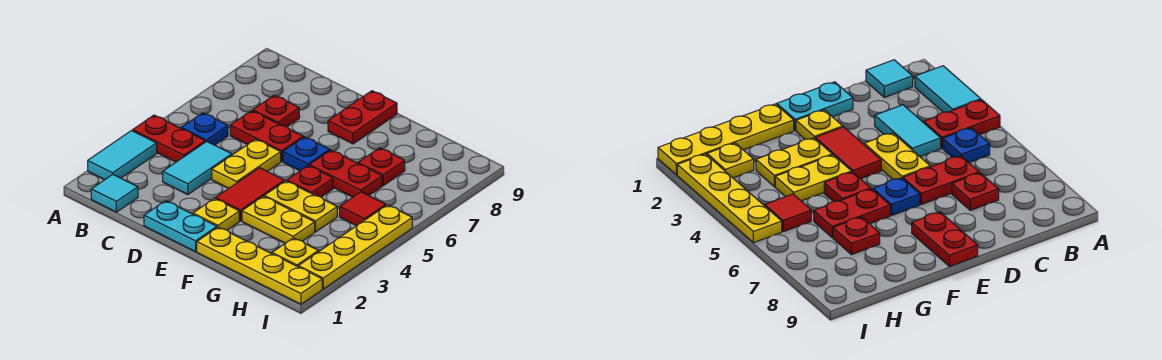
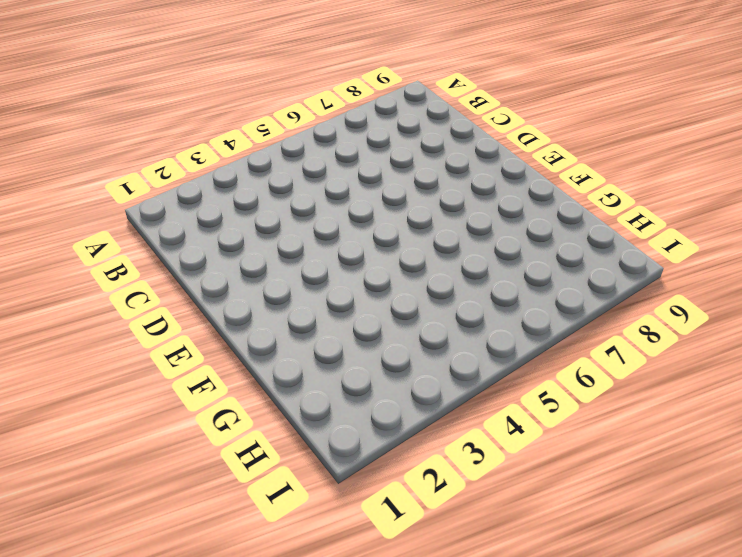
none -> cyan tile A2:A3 level 1
none -> red plate A4:B4 level 1
none -> cyan tile B1 level 1

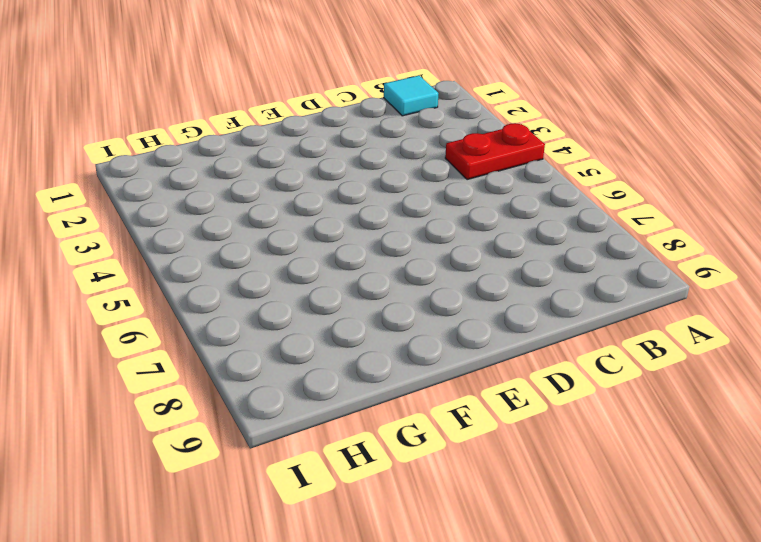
none -> cyan tile A2:A3 level 1
none -> blue plate B5 level 1
none -> cyan tile C3:C4 level 1

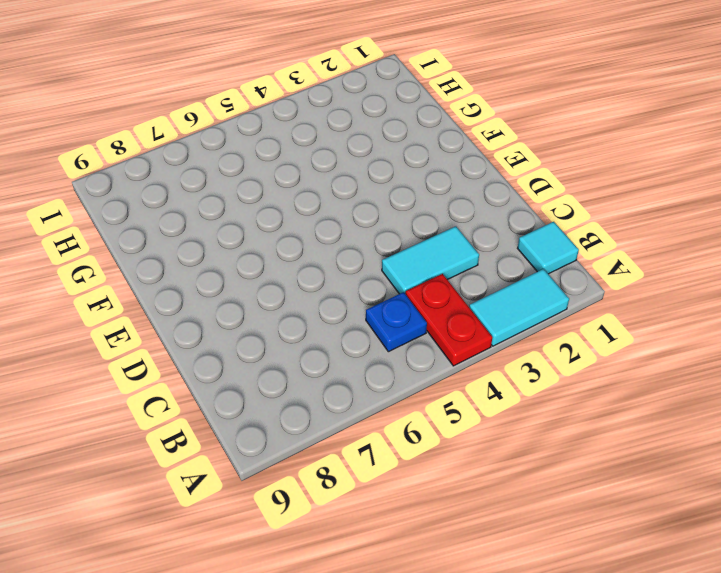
none -> red plate C6:D6 level 1
none -> red plate C7 level 1
none -> cyan plate D1:E1 level 1

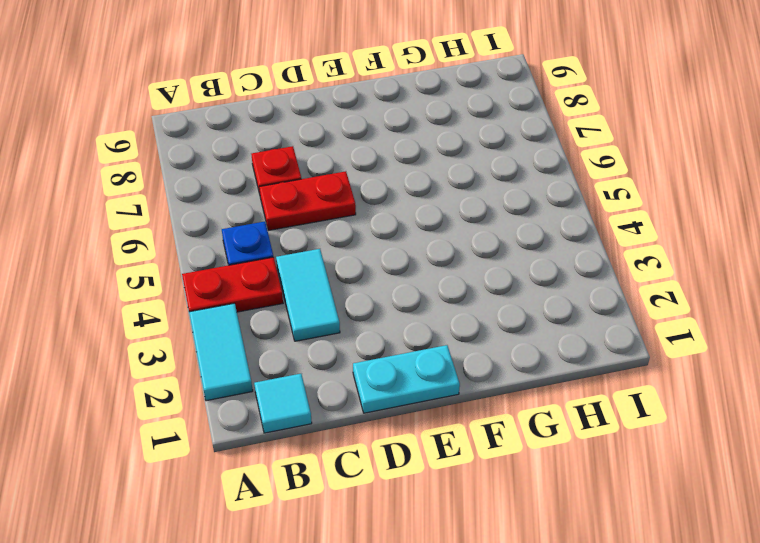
none -> yellow plate D4:D5 level 1
none -> yellow plate E2 level 1
none -> red tile E3:E4 level 1

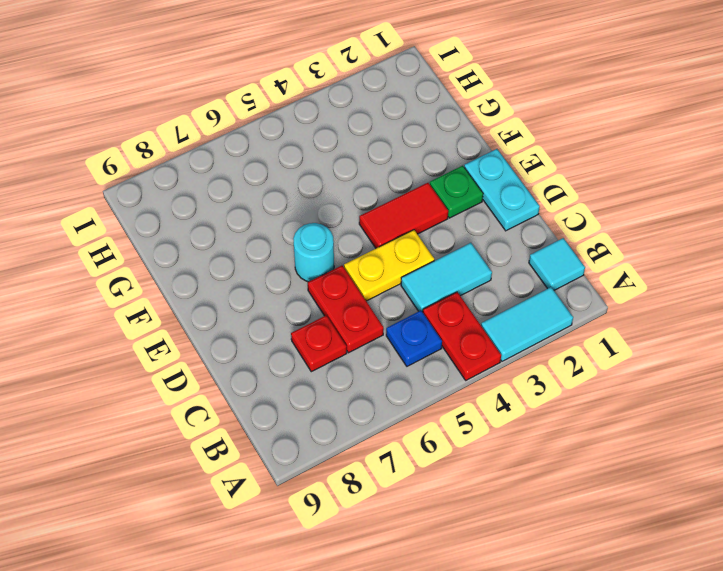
green plate E2 level 1 -> yellow plate E2 level 1
cyan round brick E6 level 1 -> blue plate E6 level 1
none -> red plate E8:E9 level 1
none -> yellow plate F1:I1 level 1
none -> yellow plate F3:G3 level 1

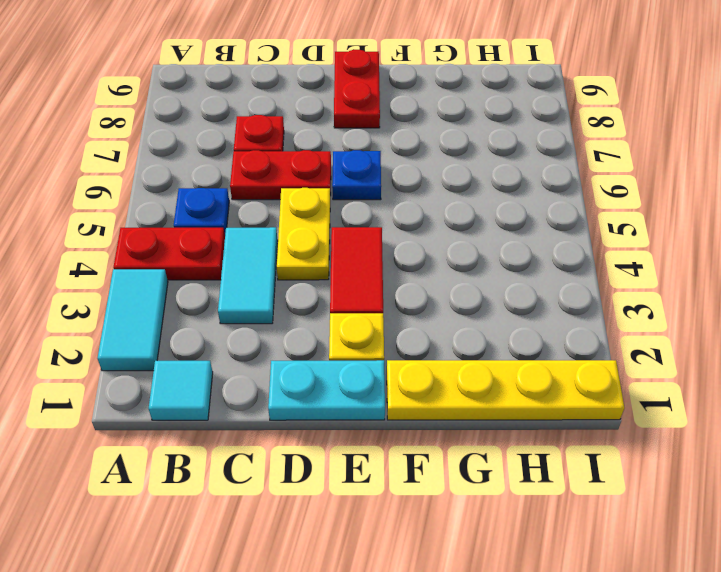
none -> yellow plate F3:G3 level 1
none -> yellow plate F4:G4 level 1
none -> red plate F5 level 1

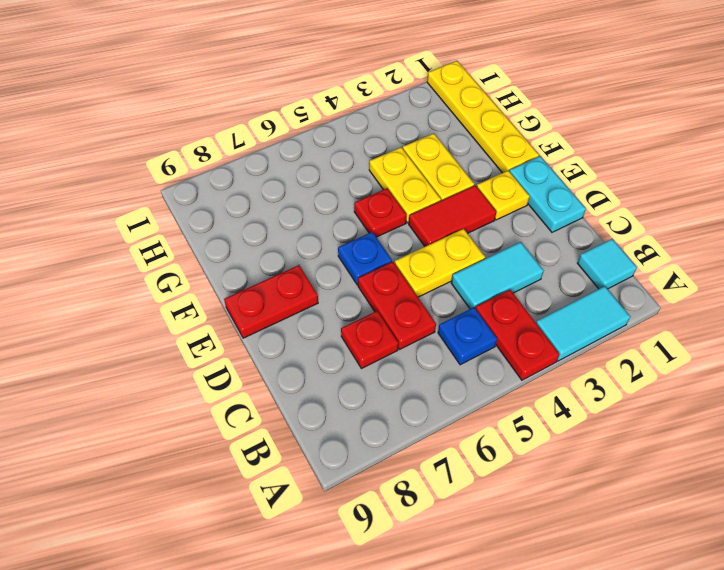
none -> red plate F6:G6 level 1
none -> red plate G7 level 1
none -> yellow plate H2 level 1

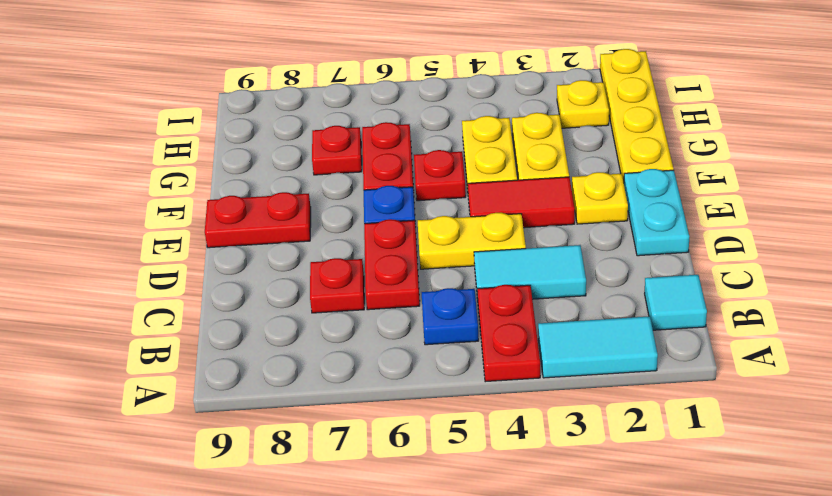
none -> red tile H5 level 1
none -> yellow plate I2:I5 level 1

